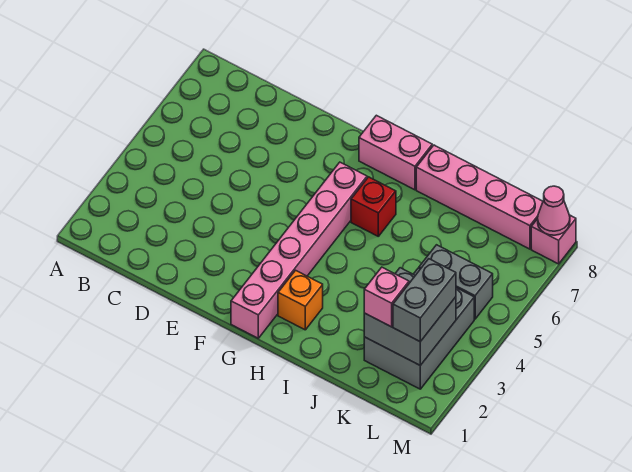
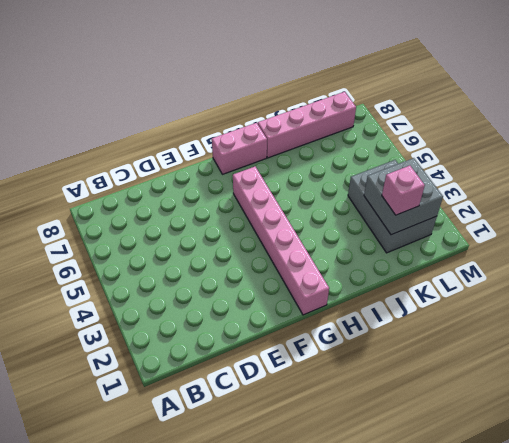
none -> orange brick H2 level 1
none -> red brick H6 level 1
none -> grey brick K5:L5 level 1

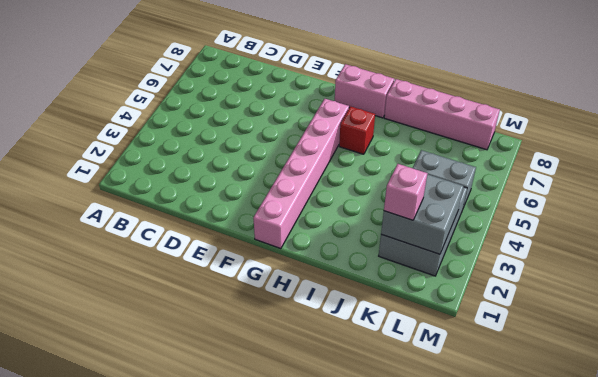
none -> orange brick H2 level 1
none -> pink brick M8 level 1
none -> pink cone M8 level 2

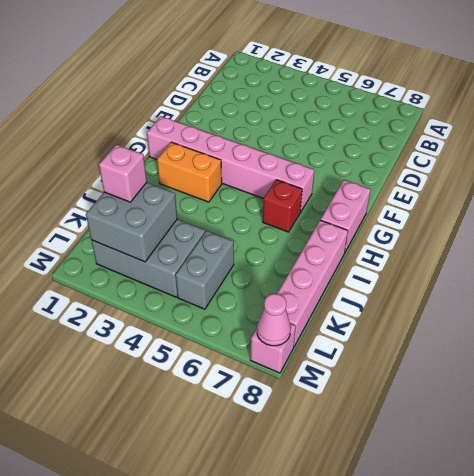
orange brick H2:H3 level 1 -> orange brick H2 level 1
none -> grey brick L2:L3 level 3

